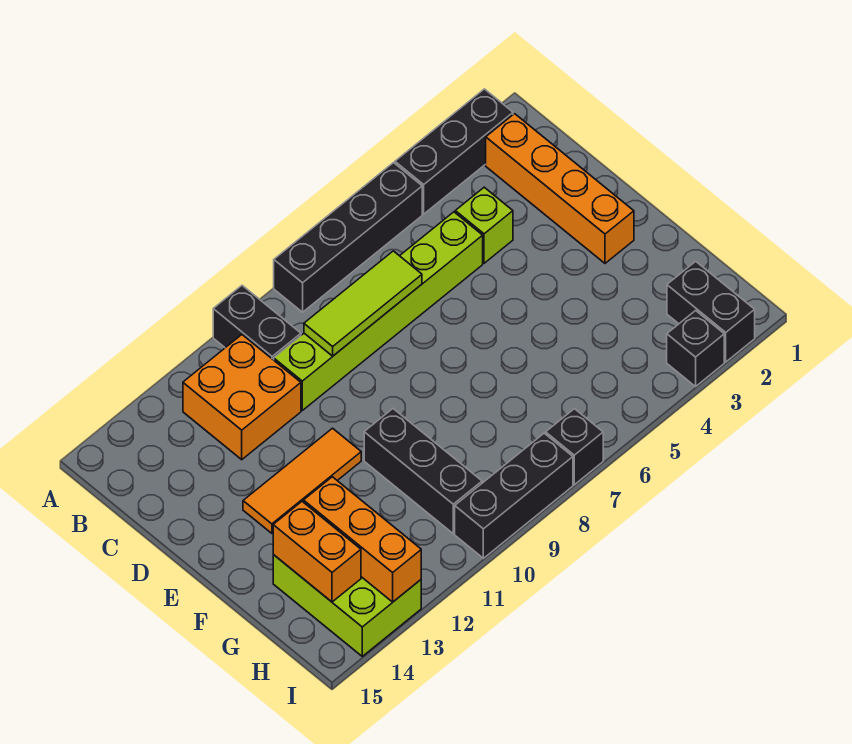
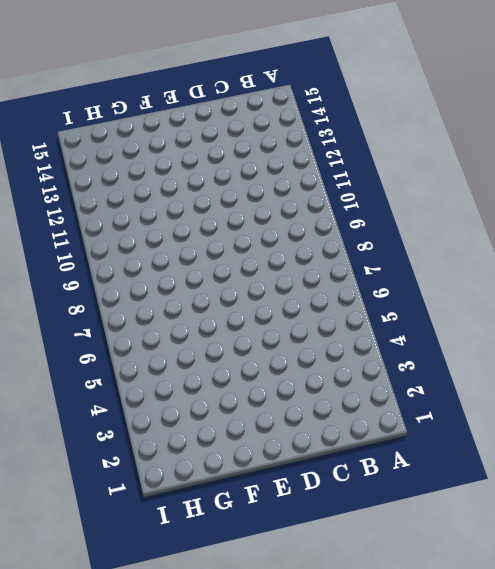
none -> black brick A2:A4 level 1
none -> black brick A5:A8 level 1
none -> black brick A10:B10 level 1

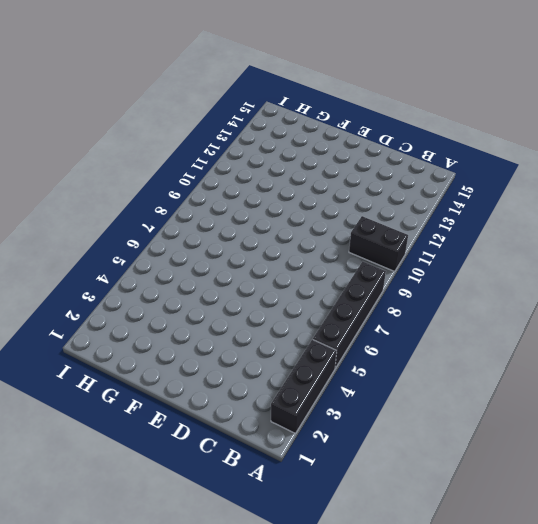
none -> orange brick B2:E2 level 1
none -> orange brick B11:C12 level 1
none -> lime brick C4 level 1

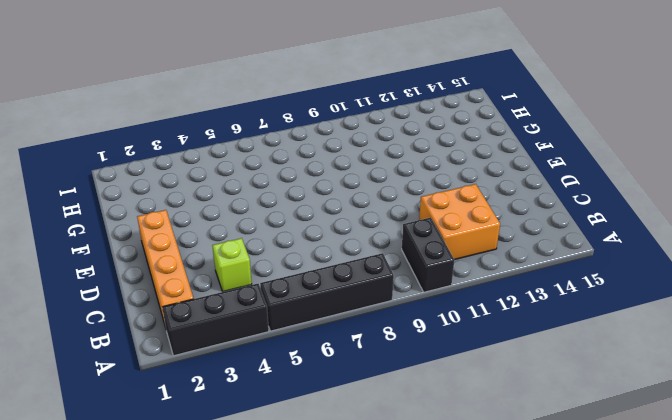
none -> lime brick C5:C10 level 1
none -> orange tile E11:E13 level 1
none -> black brick F10:H10 level 1

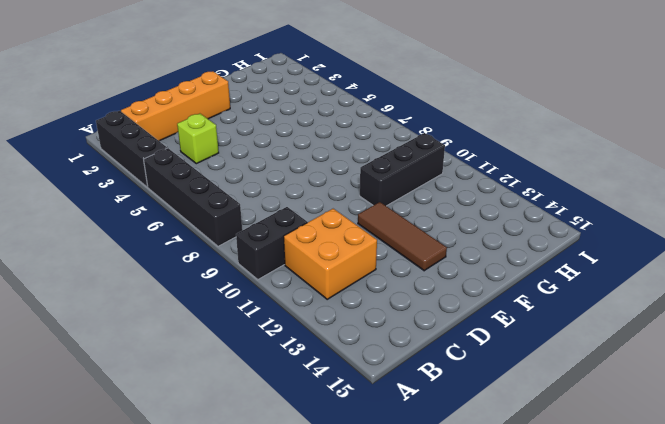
brown tile E11:E13 level 1 -> orange tile E11:E13 level 1
none -> lime brick C5:C10 level 1
none -> lime brick G13:I14 level 1
none -> black brick H2:I2 level 1

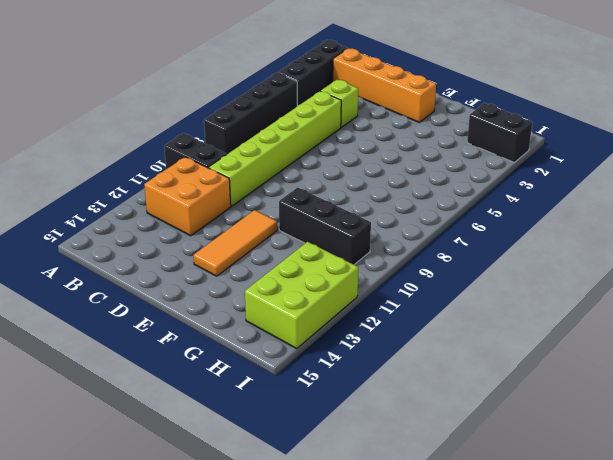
lime brick H12:I14 level 1 -> lime brick G13:I14 level 1
none -> black brick I3 level 1
none -> black brick I7 level 1
none -> black brick I8:I10 level 1

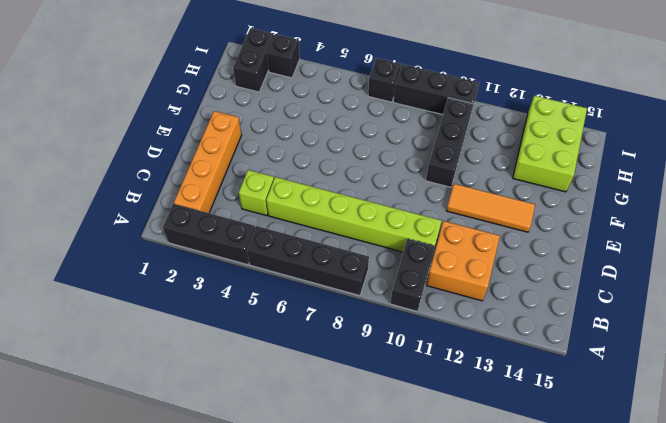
none -> lime tile C7:C9 level 2
none -> orange brick G13:I13 level 2
none -> orange brick G14:H14 level 2

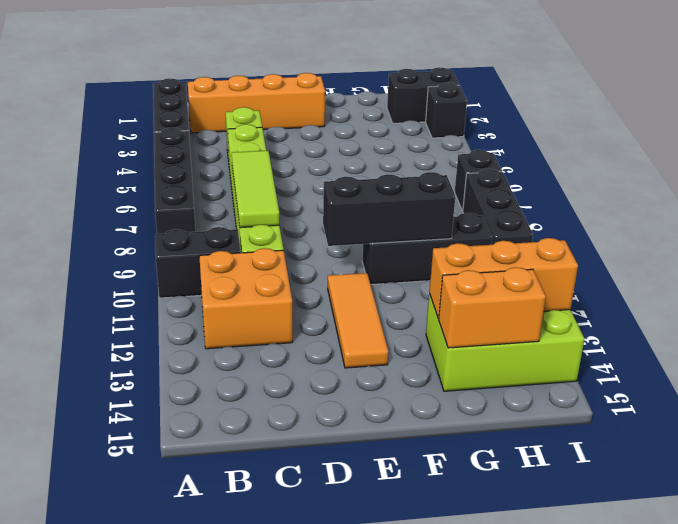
black brick E10:G10 level 2 -> none

